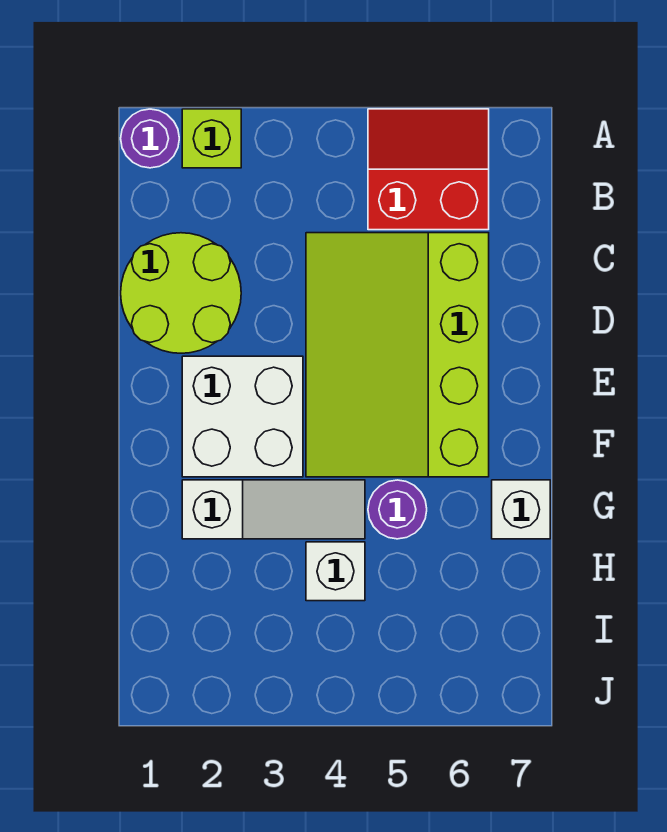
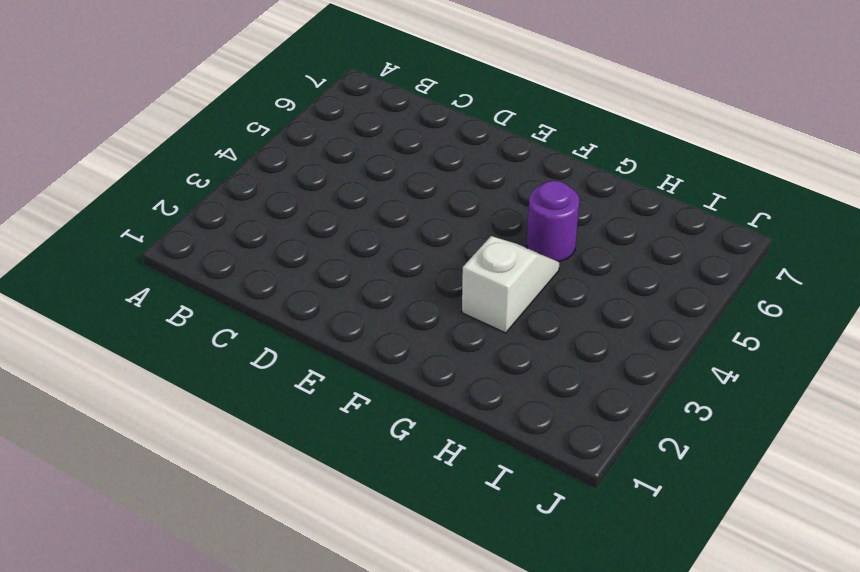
white slope G3:G4 level 1 top 3 -> white slope G2:G4 level 1 top 2
none -> purple round brick A1 level 1
none -> lime brick A2 level 1

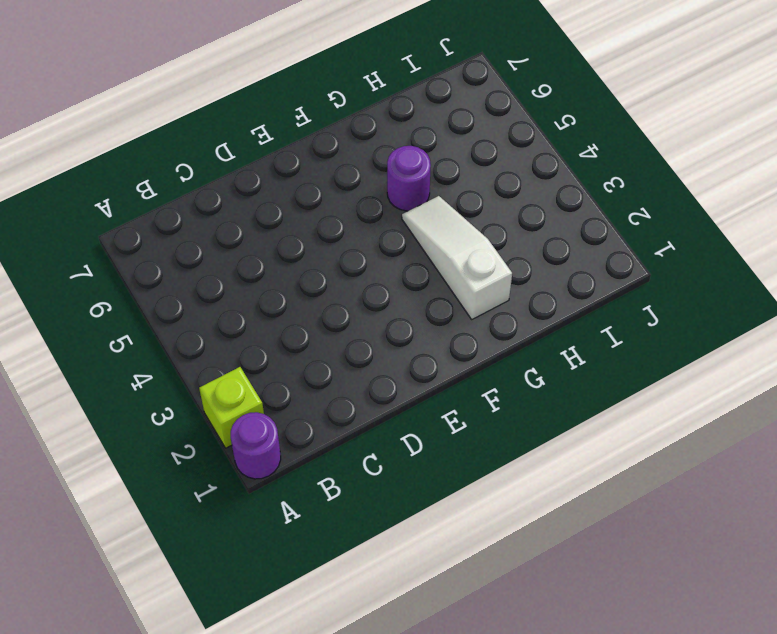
none -> red slope A5:B6 level 1 top B
none -> lime round brick C1:D2 level 1

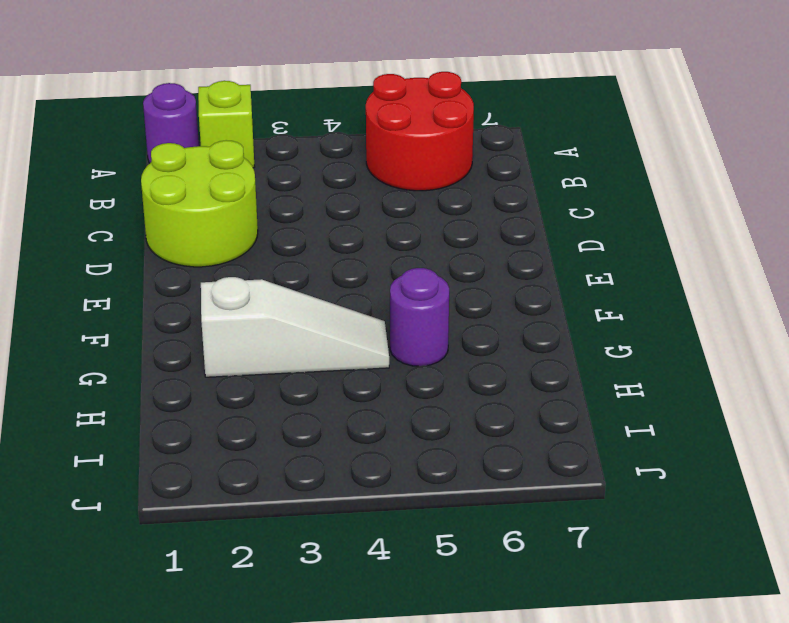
red round brick A5:B6 level 1 -> red slope A5:B6 level 1 top B
none -> lime slope C4:F6 level 1 top 6
none -> white brick E2:F3 level 1

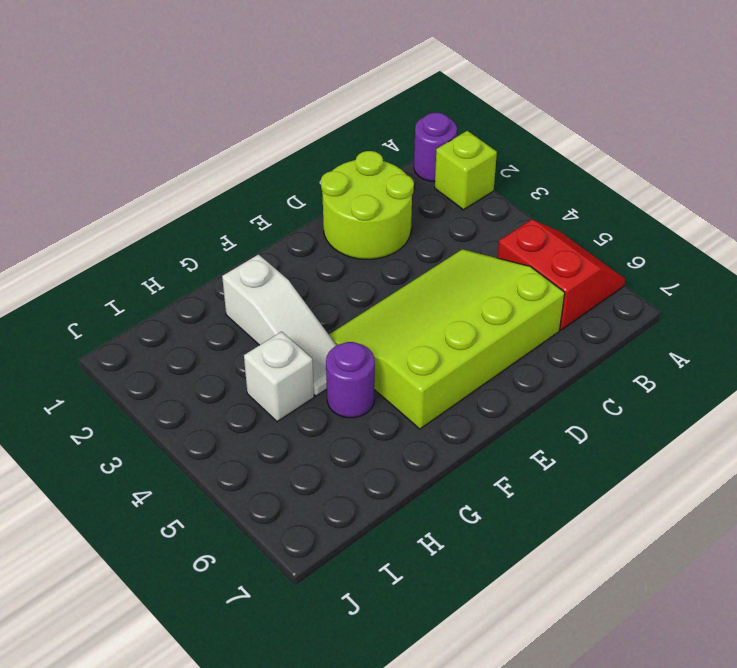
none -> white brick E2:F3 level 1
none -> white brick G7 level 1

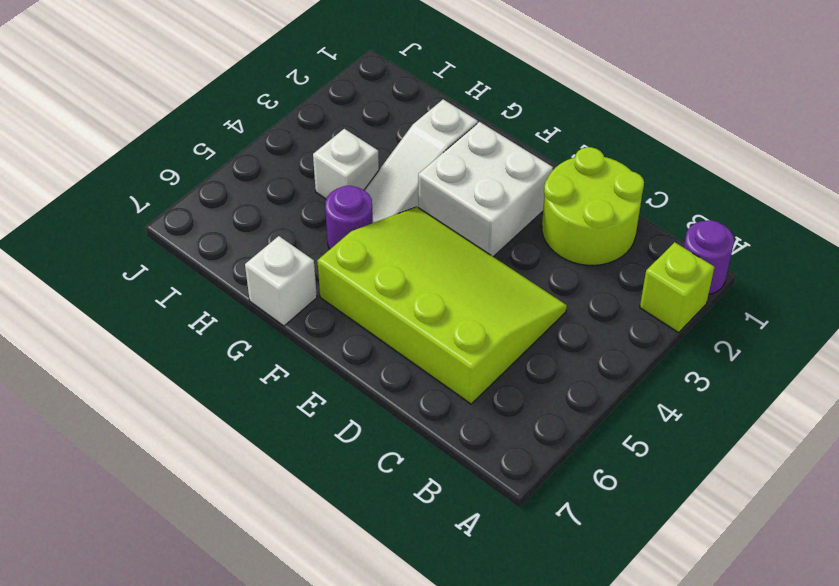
none -> red slope A5:B6 level 1 top B

